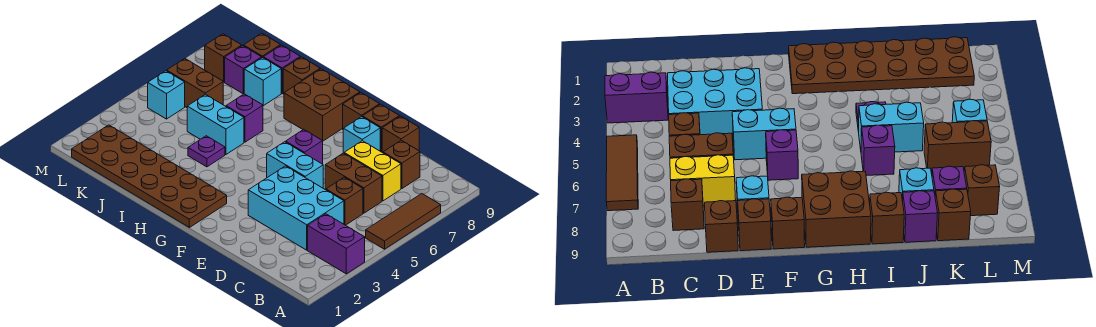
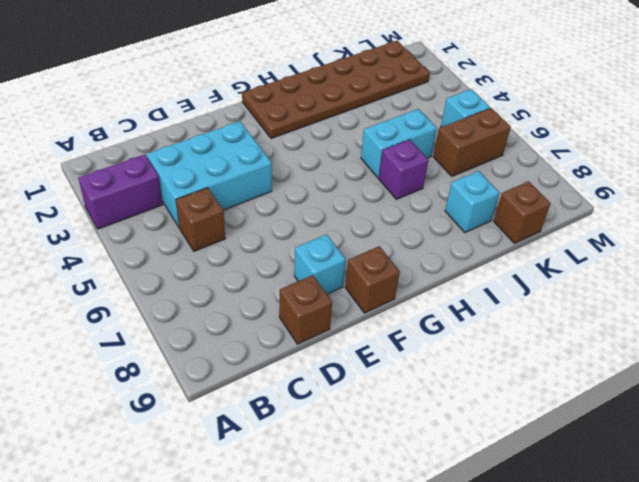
none -> brown tile A5:A7 level 1
none -> brown brick C6:D6 level 1
none -> yellow brick C7:D7 level 1

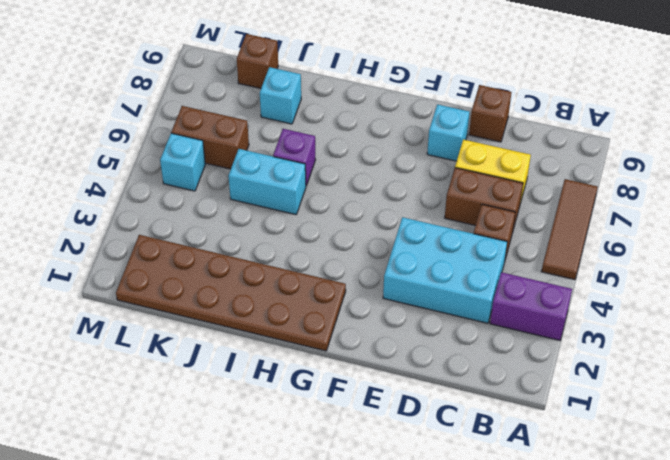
none -> brown brick C8 level 1
none -> cyan brick E5:F5 level 1
none -> brown brick E9 level 1

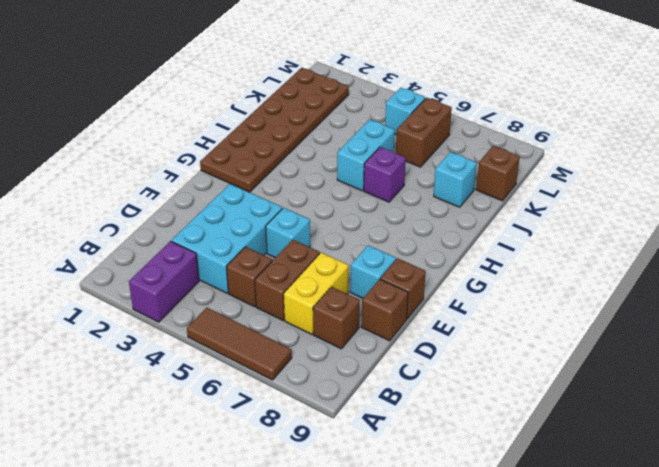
cyan brick E5 level 1 -> cyan brick E5:F5 level 1
none -> purple brick F6 level 1
none -> brown brick F9 level 1
none -> brown brick G8:H9 level 1

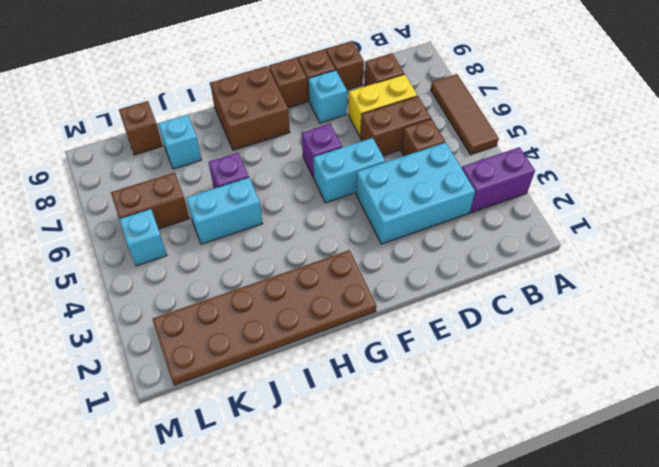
none -> purple plate I4 level 1
none -> brown brick I9 level 1
none -> purple brick J9 level 1

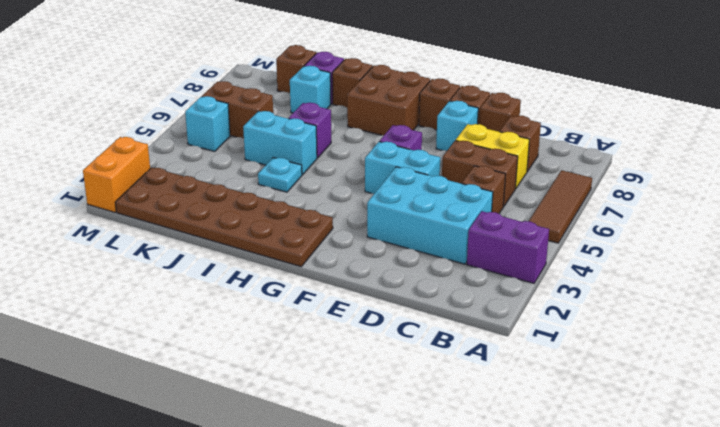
cyan plate I4 level 1 -> purple plate I4 level 1
orange brick M1:M2 level 1 -> none
none -> purple brick K8 level 1
none -> brown brick L8 level 1

